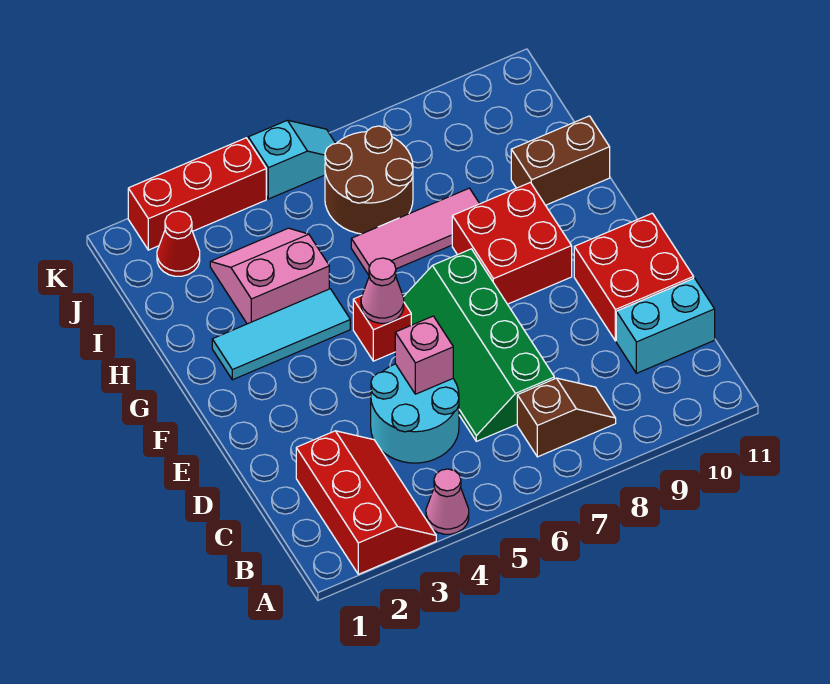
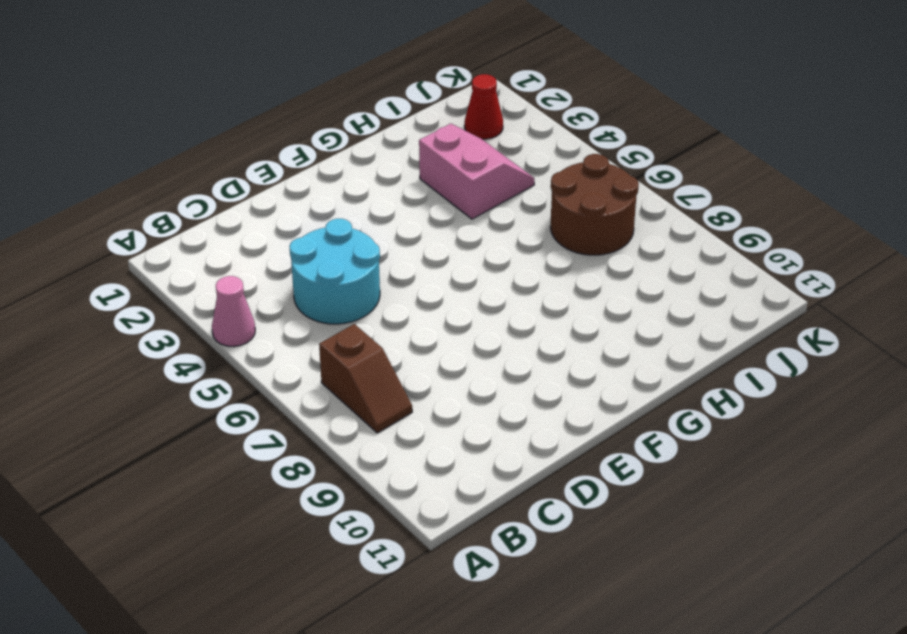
none -> red slope A2:C3 level 1 top 2
none -> green slope C6:F7 level 1 top 7
none -> cyan brick C10:C11 level 1

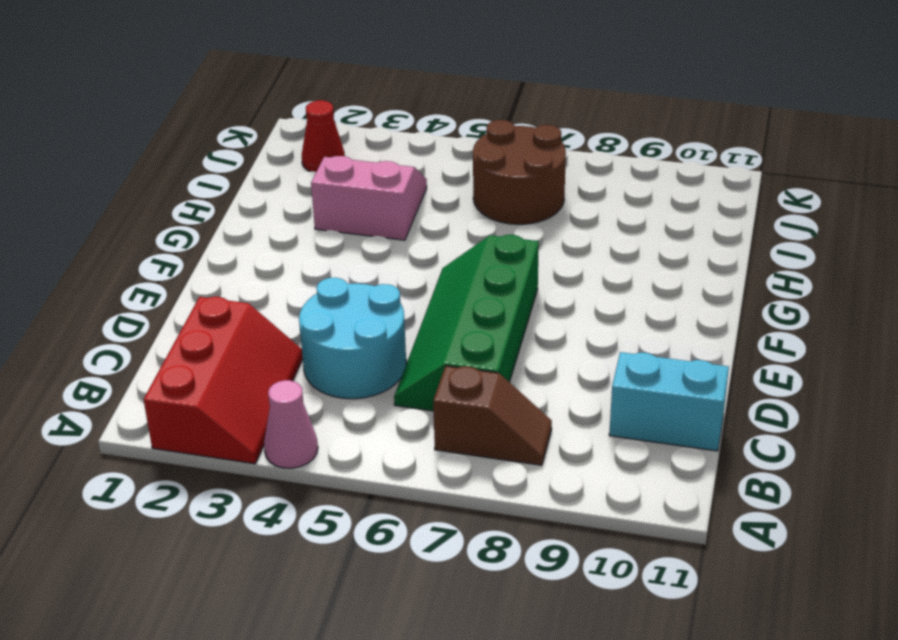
none -> red brick D10:E11 level 1
none -> red brick F5 level 1
none -> red brick F8:G9 level 1

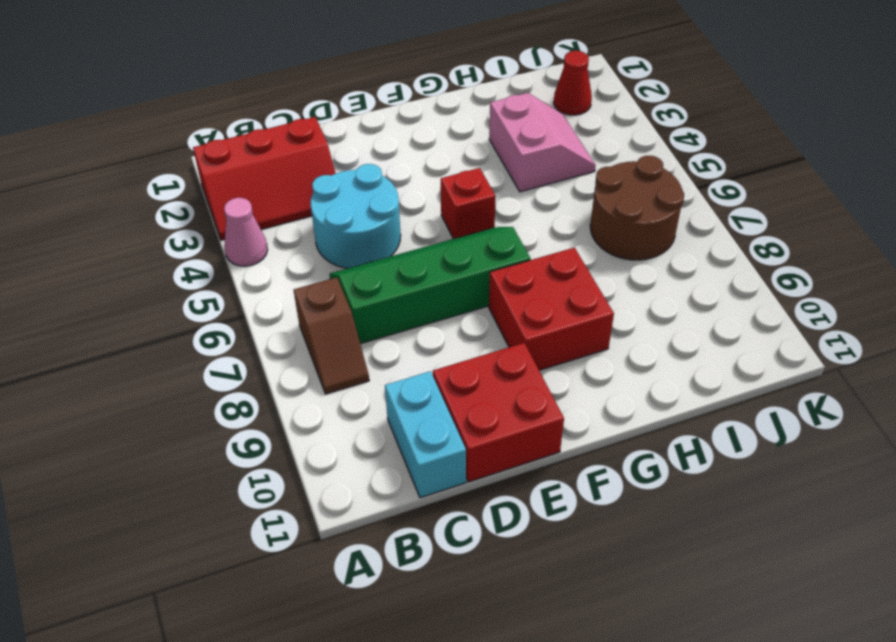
none -> cyan tile G2:G4 level 1
none -> pink tile H6:H8 level 1
none -> brown brick H10:H11 level 1

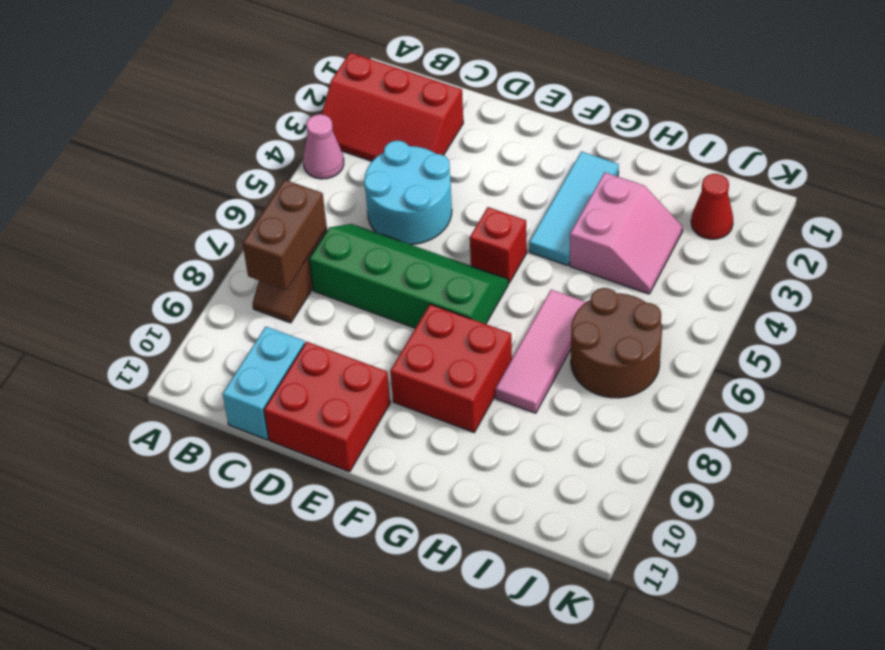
brown brick B7:B8 level 2 -> brown brick H10:H11 level 1
none -> red brick K2:K4 level 1
none -> cyan slope K5:K6 level 1 top 5
none -> pink brick D5 level 2

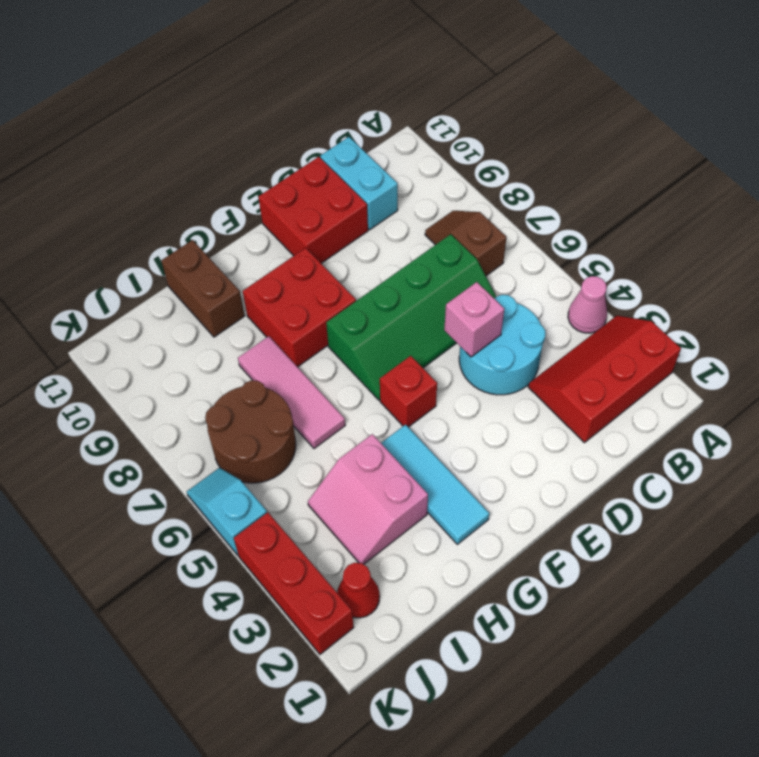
none -> pink cone F5 level 2

